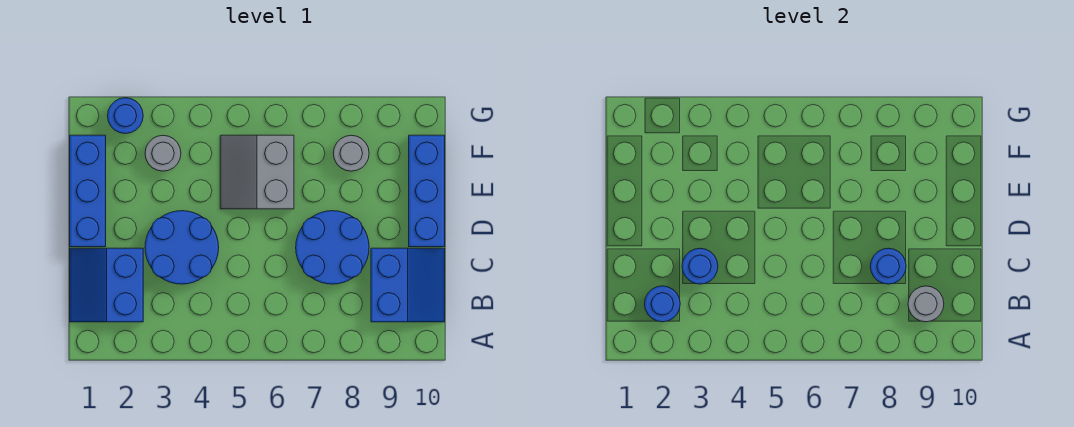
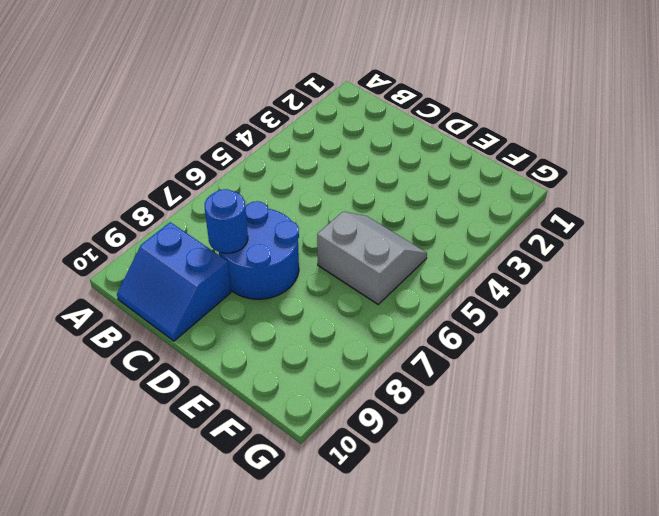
none -> blue slope B1:C2 level 1 top 2
none -> blue round brick C3:D4 level 1
none -> blue brick D1:F1 level 1

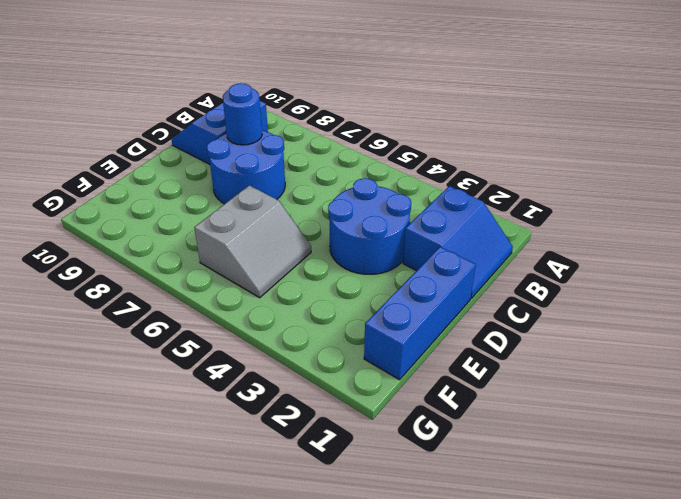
none -> blue brick D10:F10 level 1
none -> grey round brick F3 level 1
none -> grey round brick F8 level 1

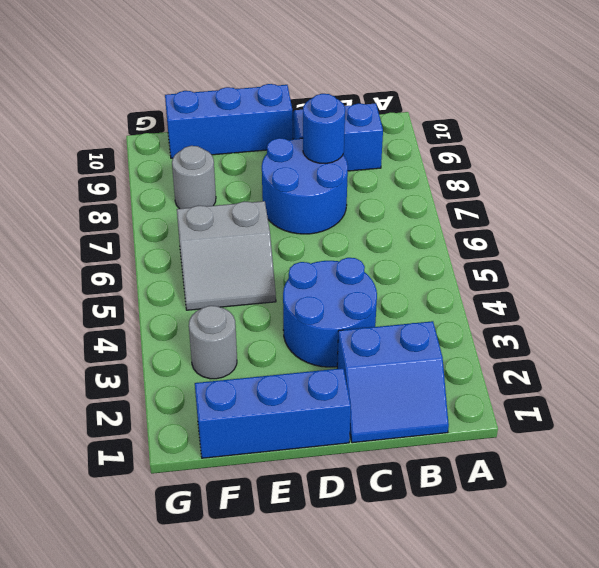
none -> blue round brick G2 level 1
none -> blue round brick B2 level 2
none -> grey round brick B9 level 2

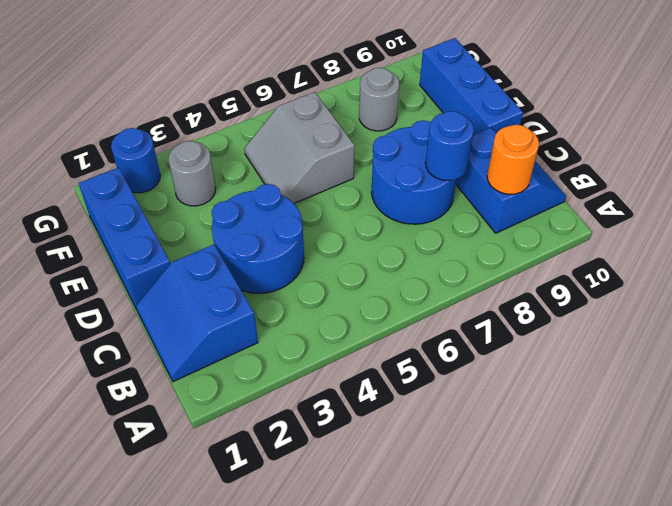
orange round brick B9 level 2 -> grey round brick B9 level 2
none -> blue round brick B2 level 2
none -> blue round brick C3 level 2

